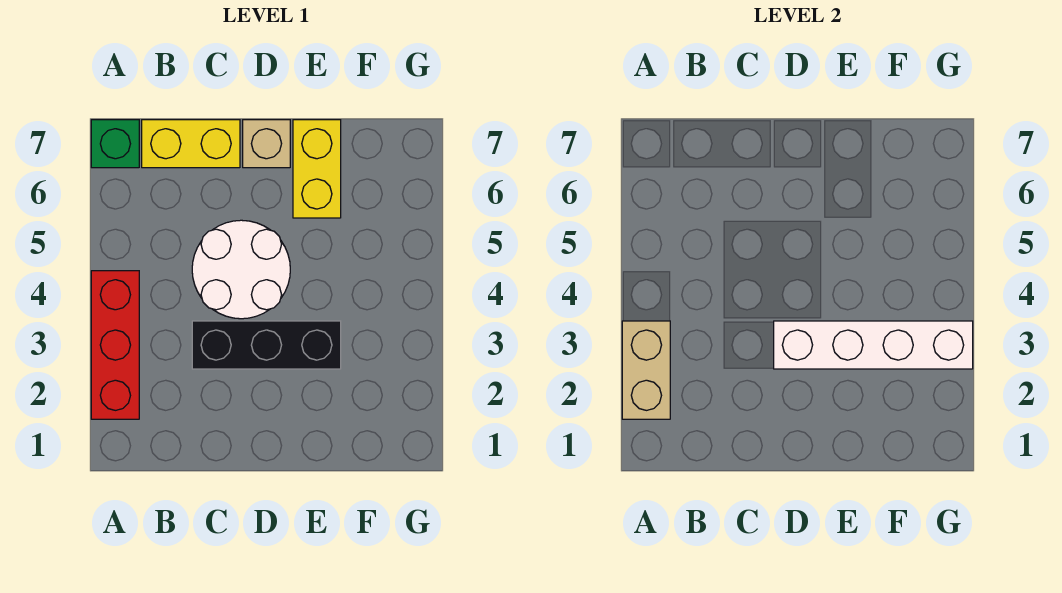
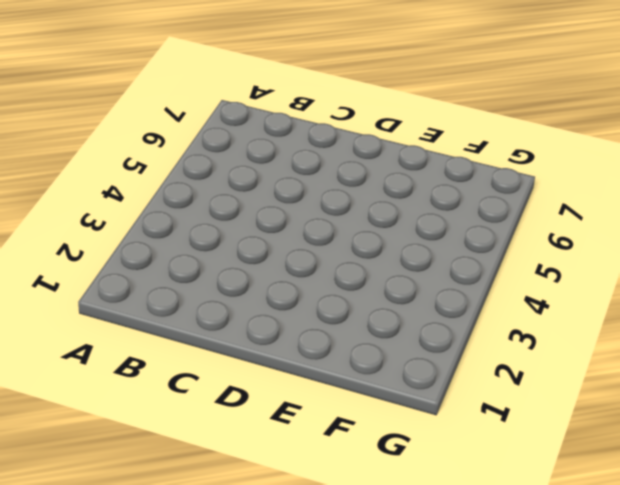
none -> red brick A2:A4 level 1
none -> green brick A7 level 1

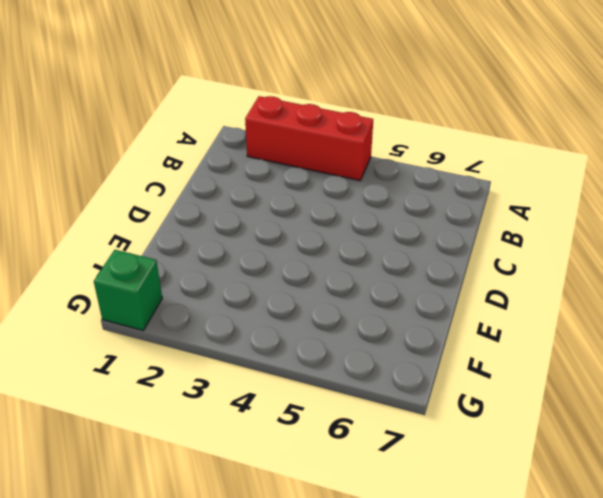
green brick G1 level 1 -> green brick A7 level 1
none -> yellow brick B7:C7 level 1
none -> black brick C3:E3 level 1

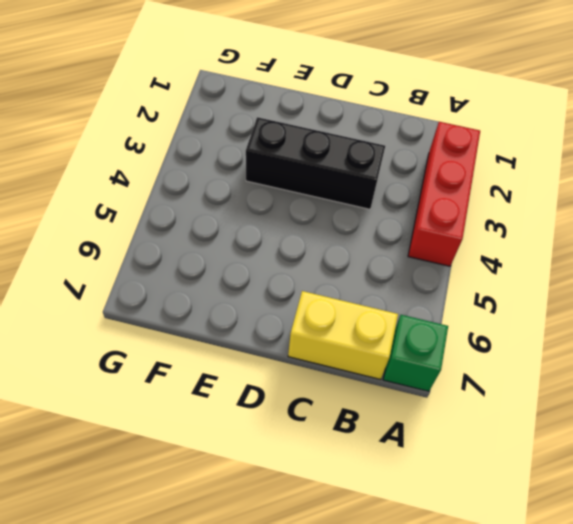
none -> white round brick C4:D5 level 1
none -> tan brick D7 level 1

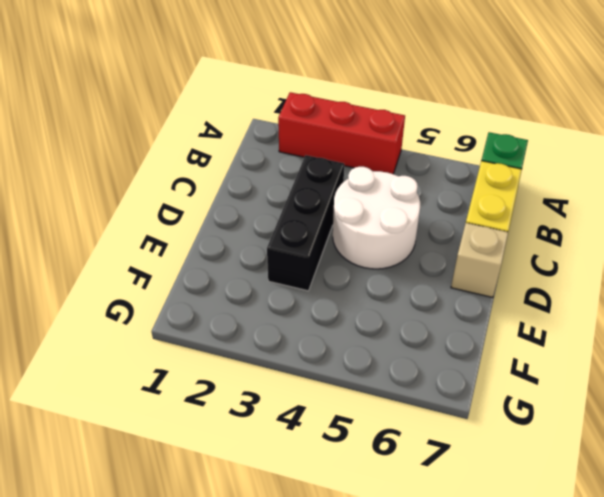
none -> yellow brick E6:E7 level 1
none -> tan brick A2:A3 level 2

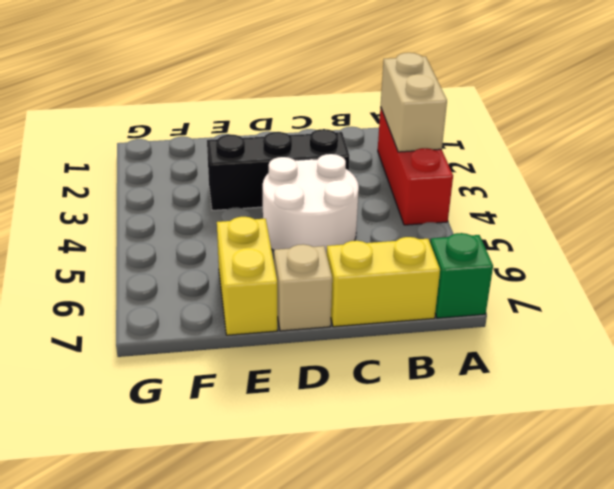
none -> white brick D3:G3 level 2

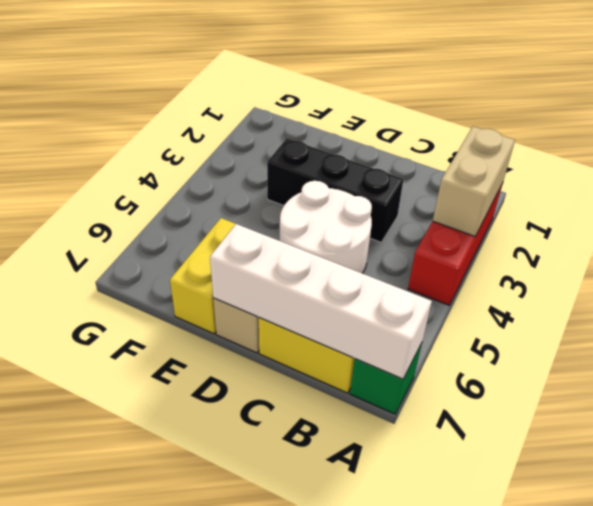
white brick A7:D7 level 2 -> white brick D3:G3 level 2

